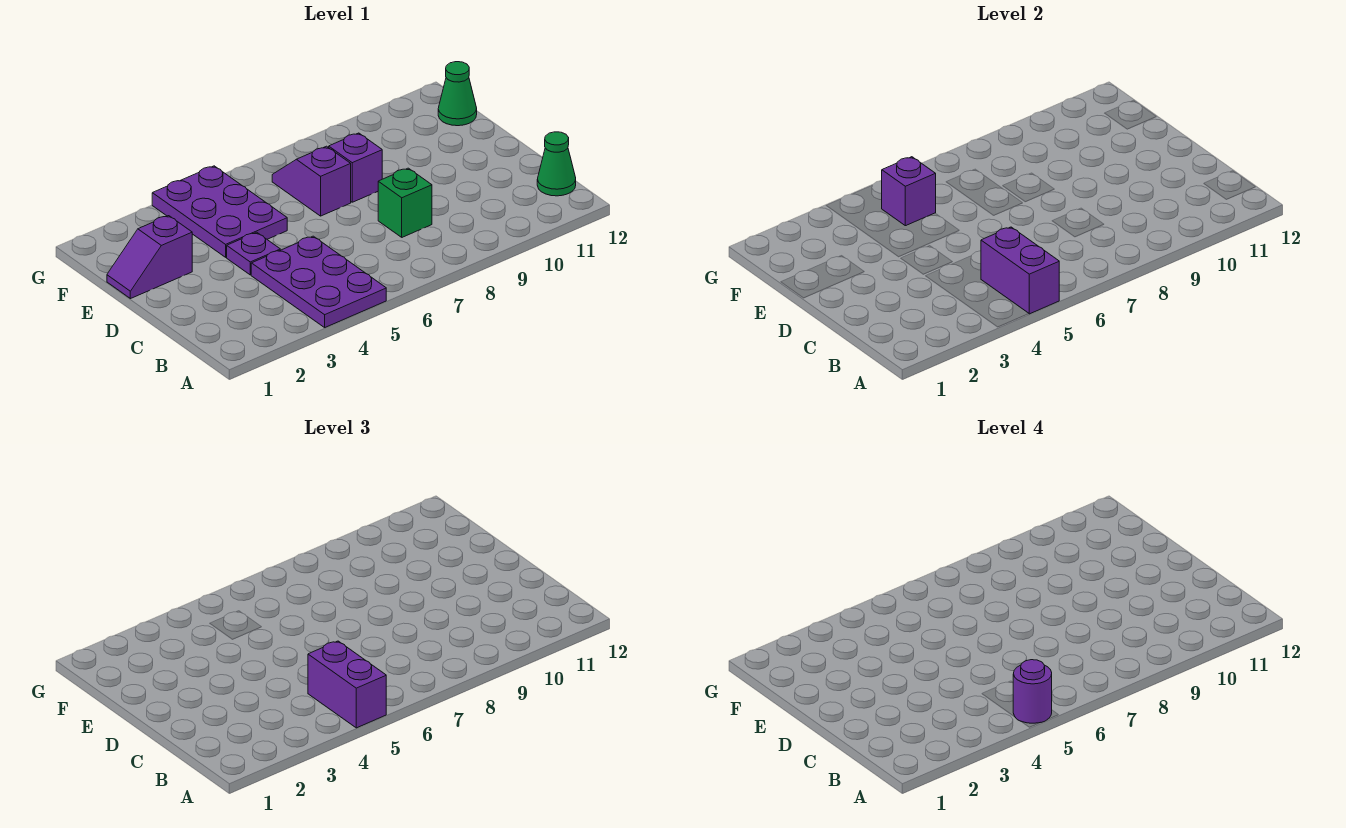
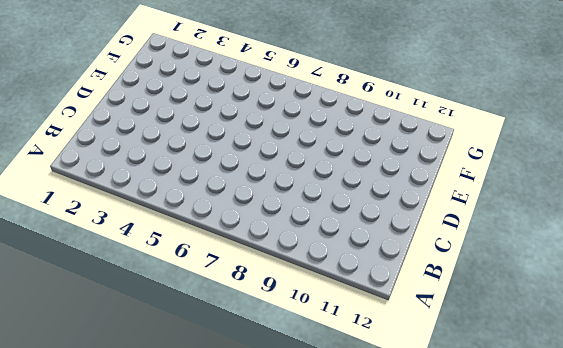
none -> purple plate A4:C5 level 1
none -> green cone B12 level 1
none -> green brick C8 level 1

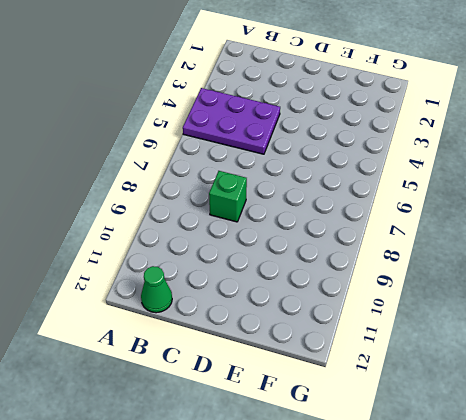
none -> purple plate D4 level 1
none -> purple slope E1:E2 level 1 top 2
none -> purple plate E4:G5 level 1

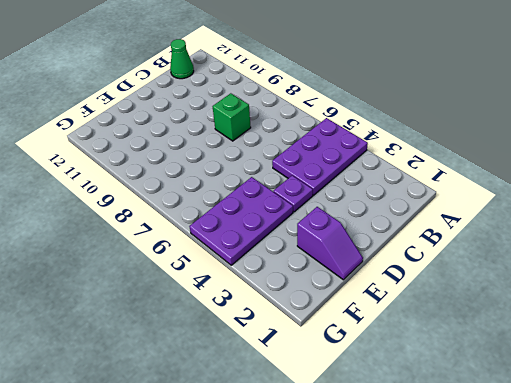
none -> purple slope E7:F7 level 1 top E
none -> purple brick E8 level 1
none -> green cone F12 level 1

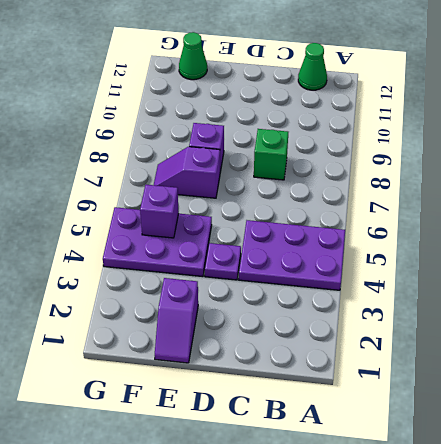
none -> purple brick A5:B5 level 2
none -> purple brick A5:B5 level 3
none -> purple round brick A5 level 4

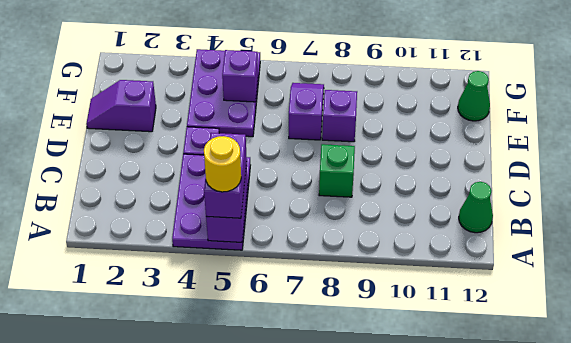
yellow round brick A5 level 4 -> purple round brick A5 level 4

